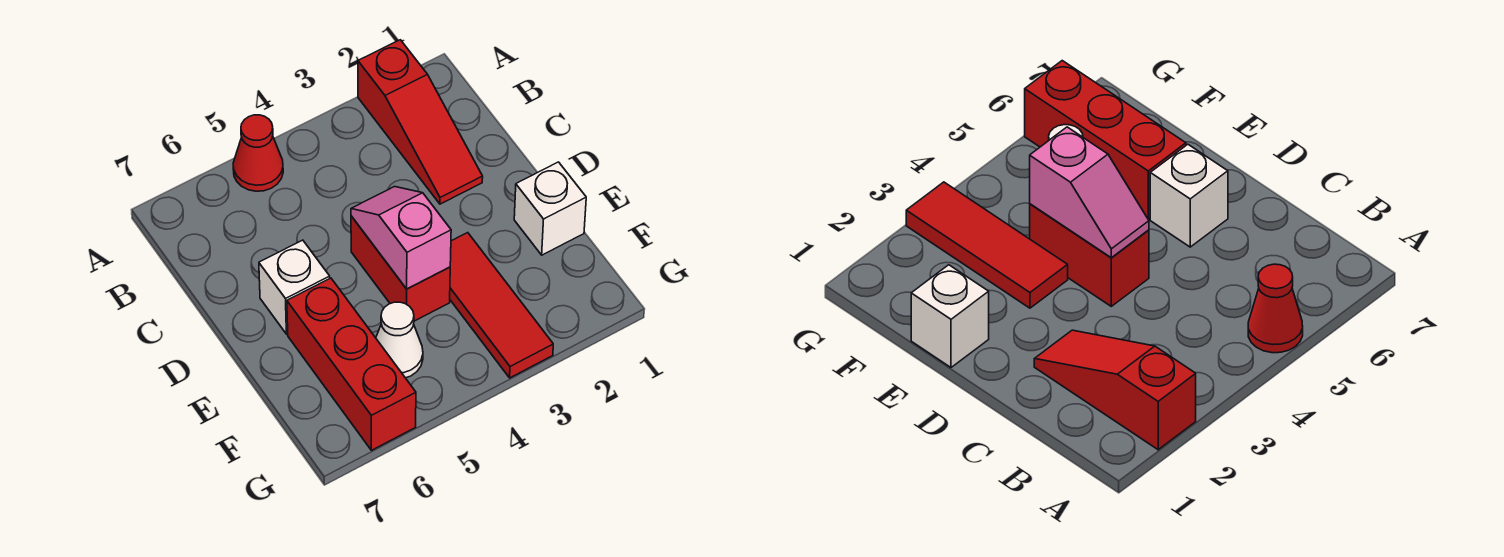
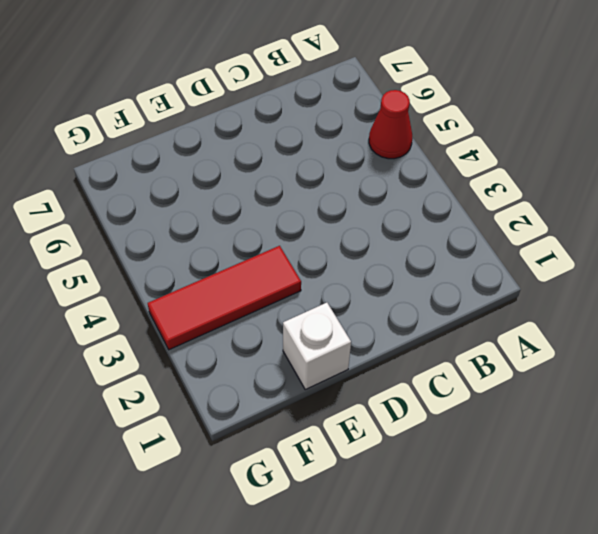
none -> red slope A2:C2 level 1 top A
none -> red brick D4:E4 level 1

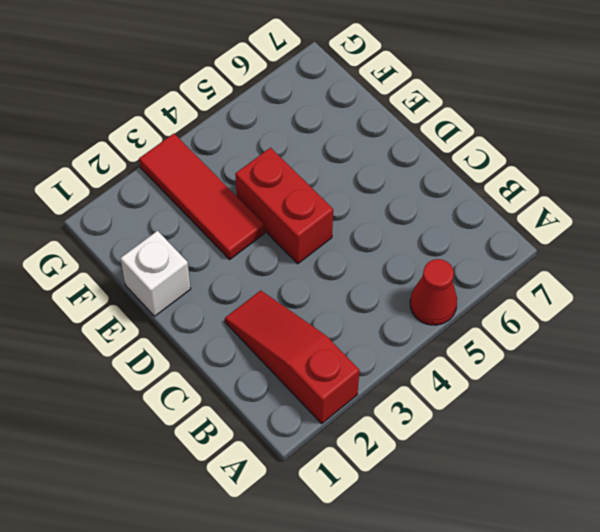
none -> white brick D6 level 1
none -> red brick E6:G6 level 1

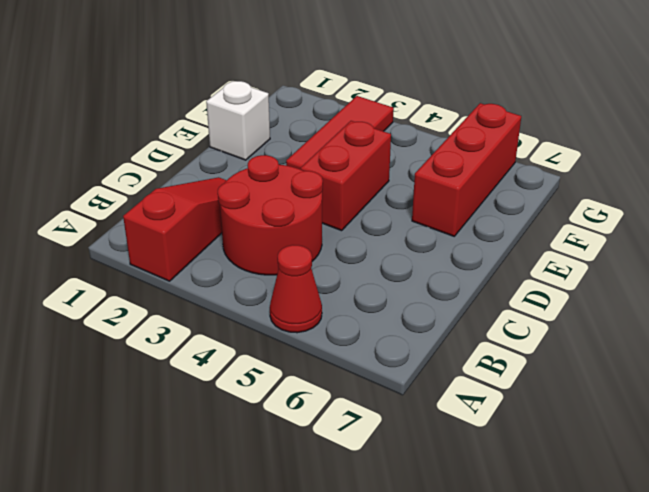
red round brick B3:C4 level 1 -> none
none -> white brick D6 level 1
none -> white cone F5 level 1

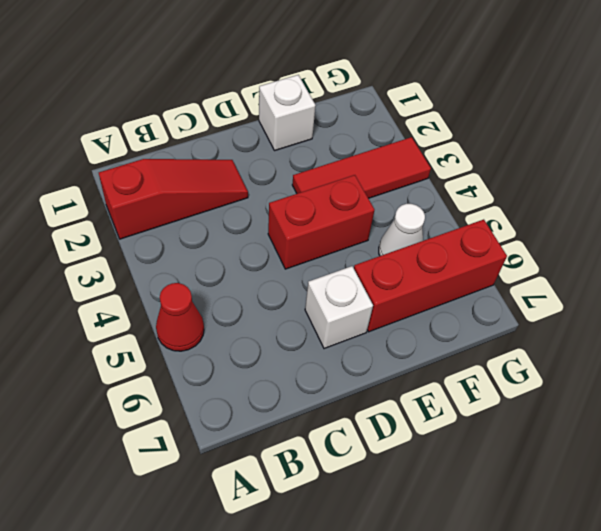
none -> pink slope D4:E4 level 2 top E

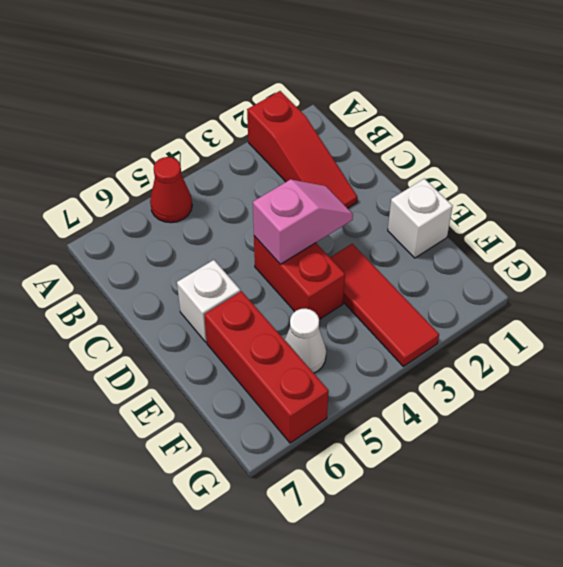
pink slope D3:D4 level 2 top 4 -> pink slope D4:E4 level 2 top E

